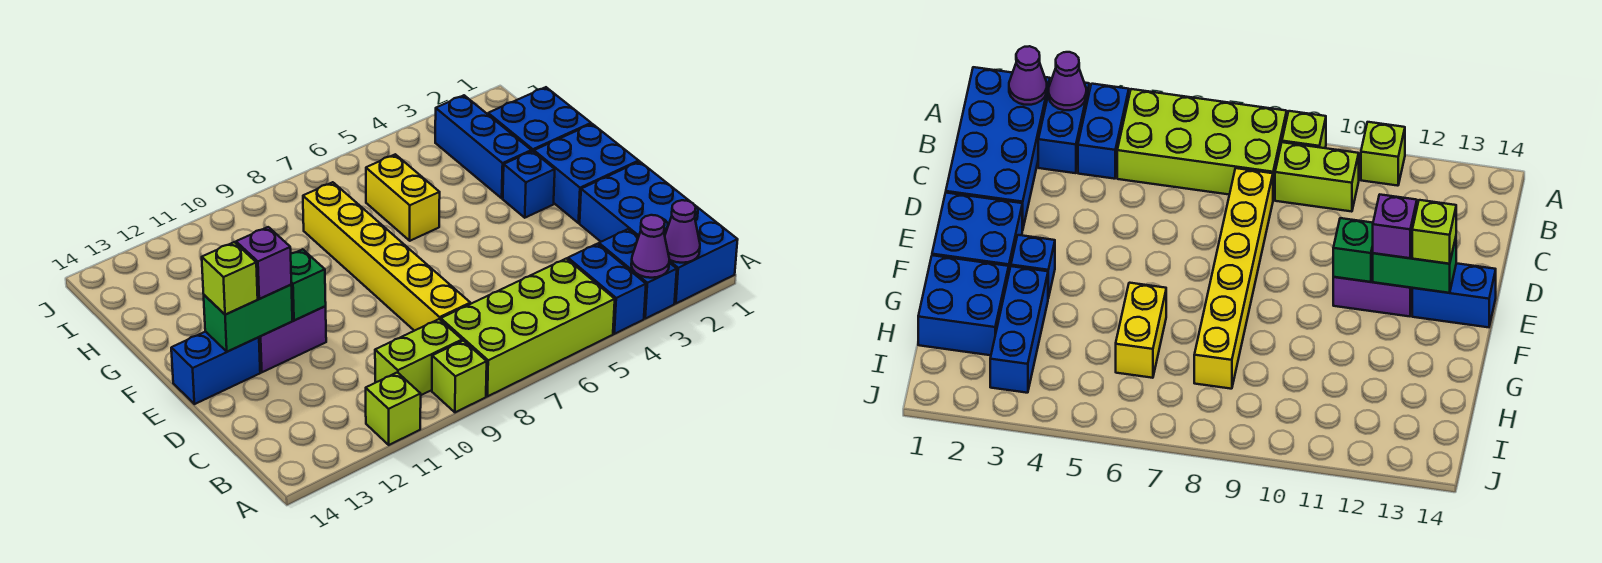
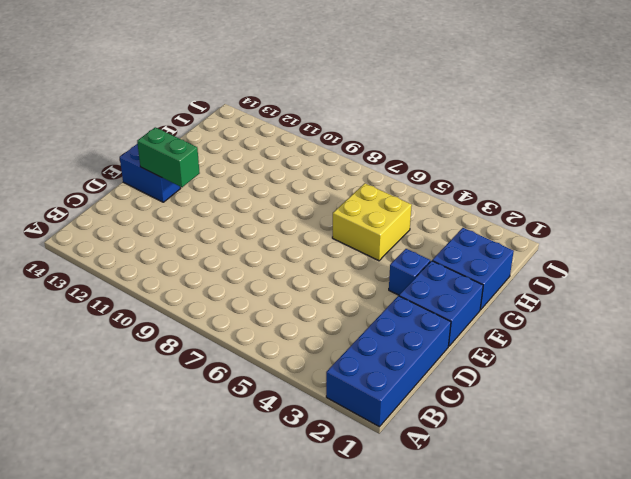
yellow brick G5:H6 level 1 -> yellow brick G6:H6 level 1
none -> blue brick A3:B3 level 1
none -> blue brick A4:B4 level 1
none -> lime brick A5:B8 level 1

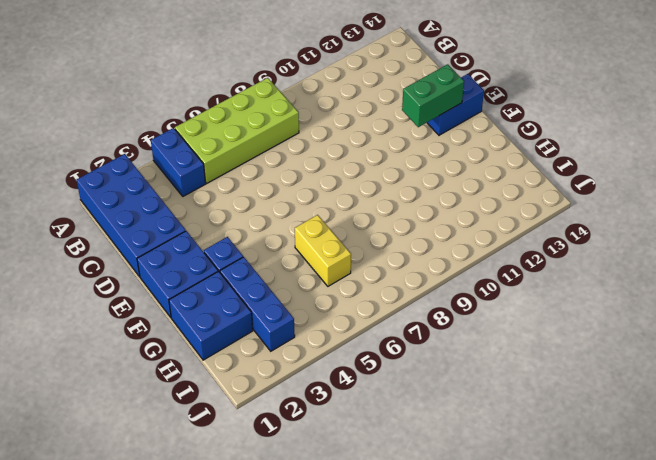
none -> blue brick A3:B3 level 1
none -> lime brick A9 level 1
none -> lime brick A11 level 1

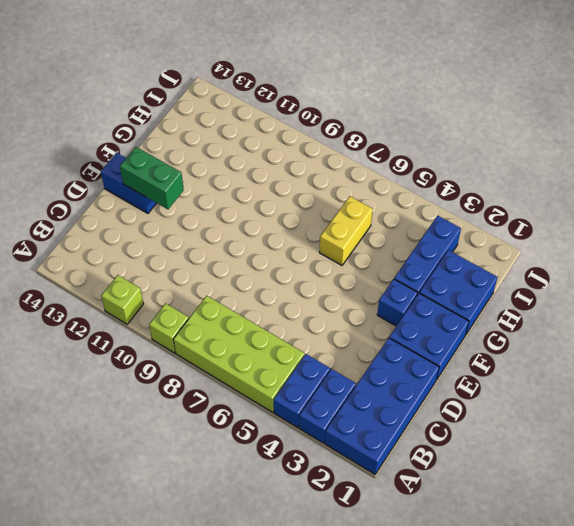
none -> lime brick B9:B10 level 1
none -> yellow brick C8:H8 level 1
none -> purple brick E11:E12 level 1

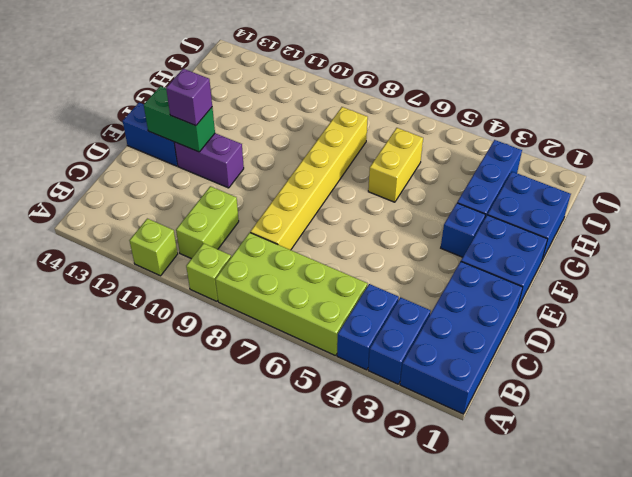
lime brick B10:C10 level 1 -> lime brick B9:B10 level 1
none -> purple cone A2 level 2
none -> purple cone A3 level 2
none -> green brick E11 level 2

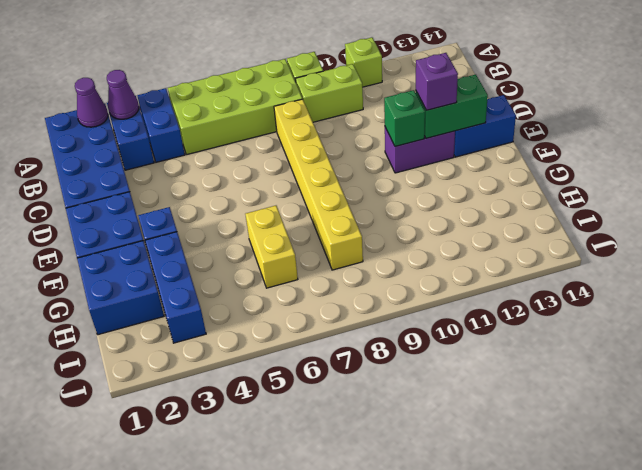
none -> lime brick E13 level 3

